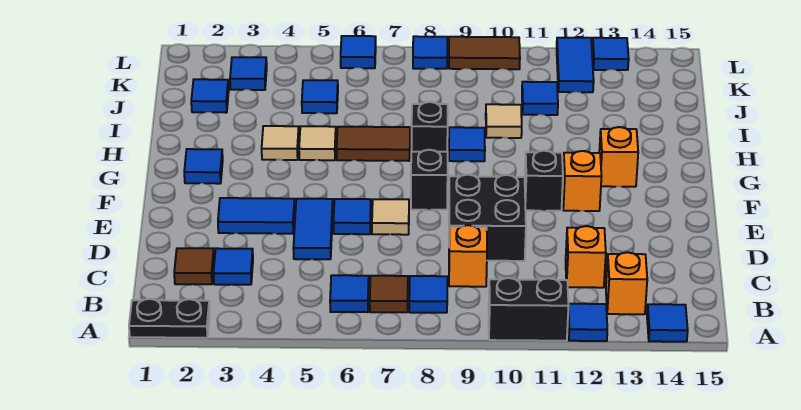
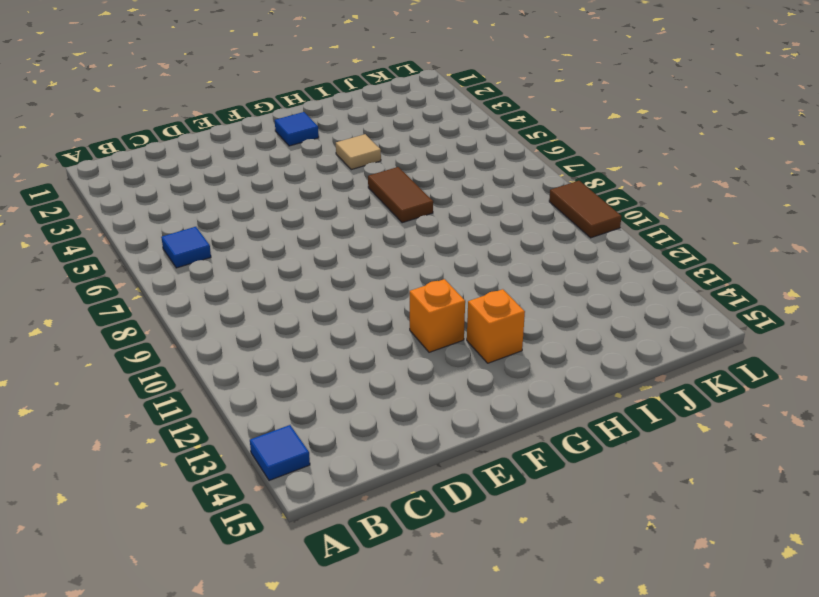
none -> black plate A1:A2 level 1
none -> black brick A10:A11 level 1
none -> blue tile A12 level 1
none -> brown tile B7 level 1

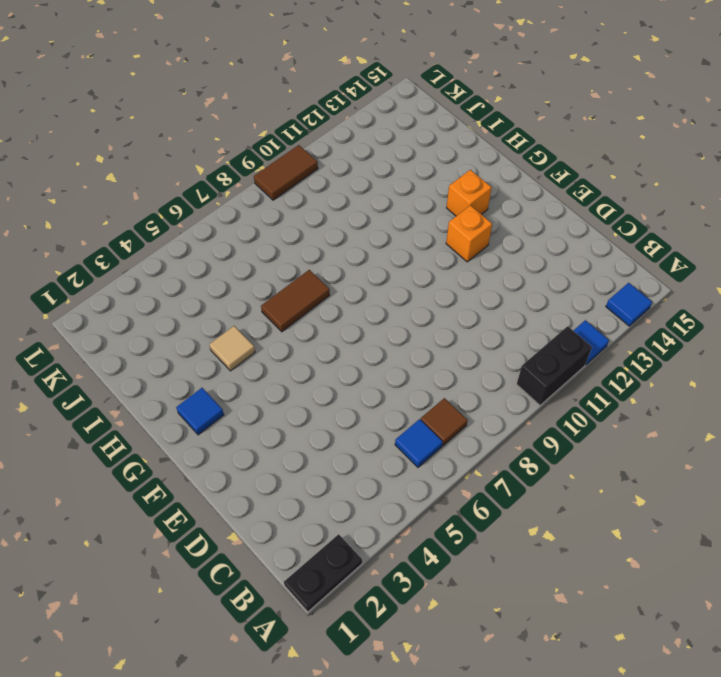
none -> blue tile B8 level 1
none -> orange brick B13 level 1
none -> brown tile C2 level 1
none -> blue tile C3 level 1

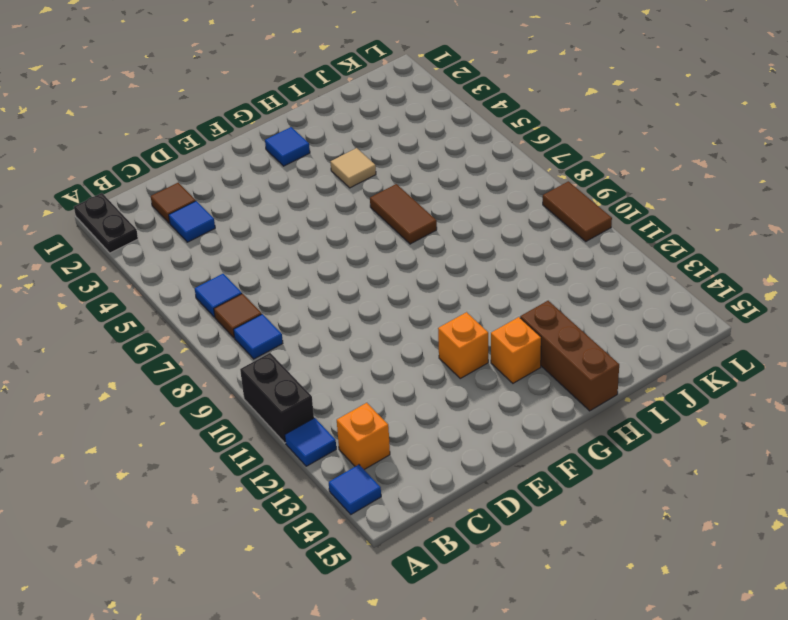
brown brick H13:H15 level 1 -> none
none -> orange brick C9 level 1
none -> orange brick C12 level 1
none -> blue tile D5:E5 level 1
none -> black brick D9:E10 level 1

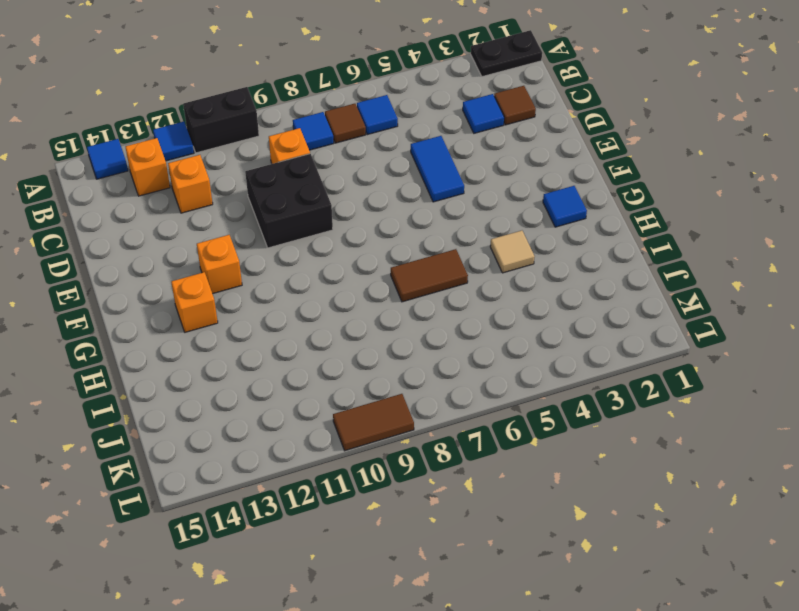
none -> blue tile E3:E4 level 1
none -> blue tile E6 level 1
none -> tan tile E7 level 1
none -> black brick F8 level 1

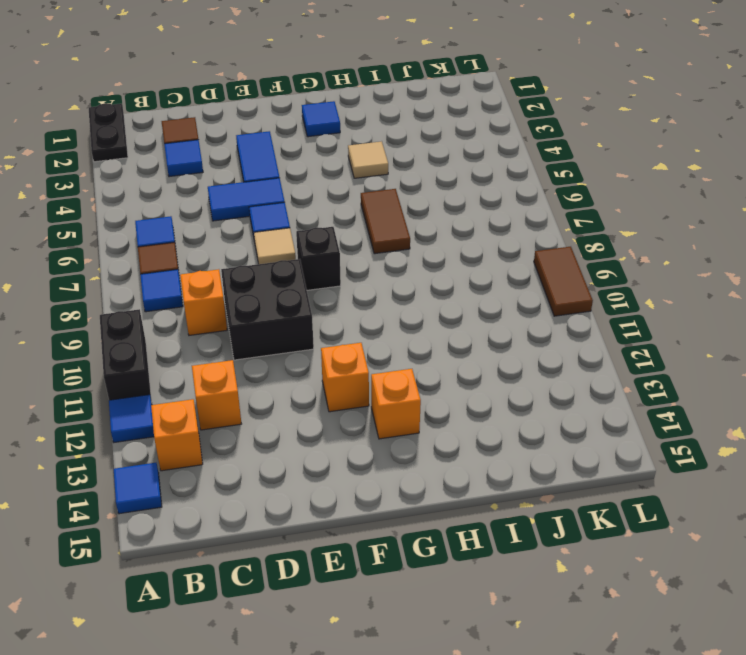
none -> black brick F11 level 1
none -> tan tile H5 level 1
none -> black brick H8 level 1
none -> blue tile H9 level 1

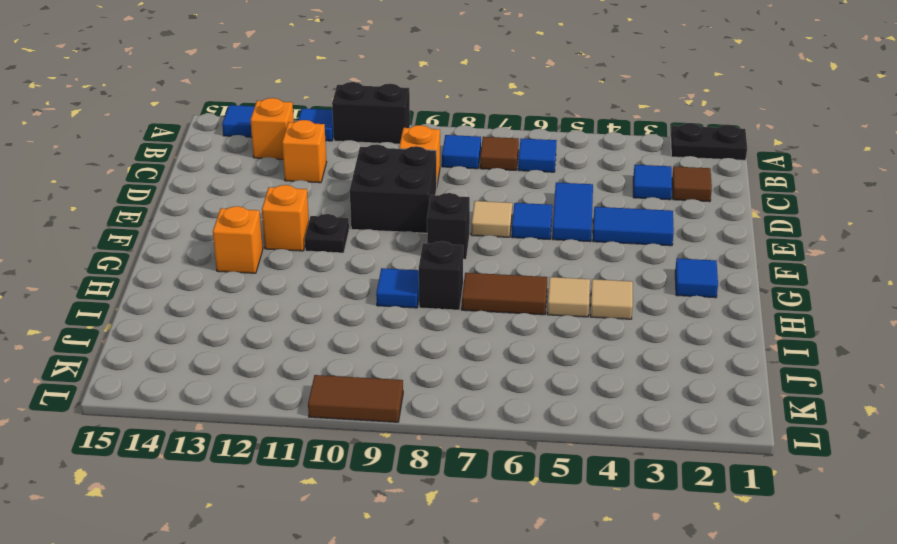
black plate F11 level 1 -> black brick F11 level 1
none -> tan tile I10 level 1
none -> blue tile J2 level 1
none -> blue tile J5 level 1
none -> blue tile J11 level 1

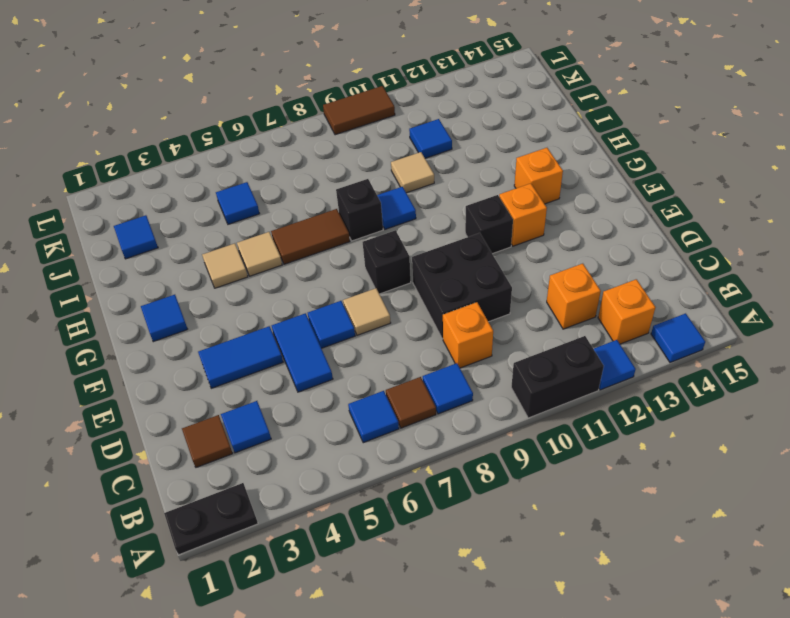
none -> blue tile K3 level 1
none -> blue tile K12:L12 level 1
none -> blue tile L6 level 1
none -> blue tile L8 level 1

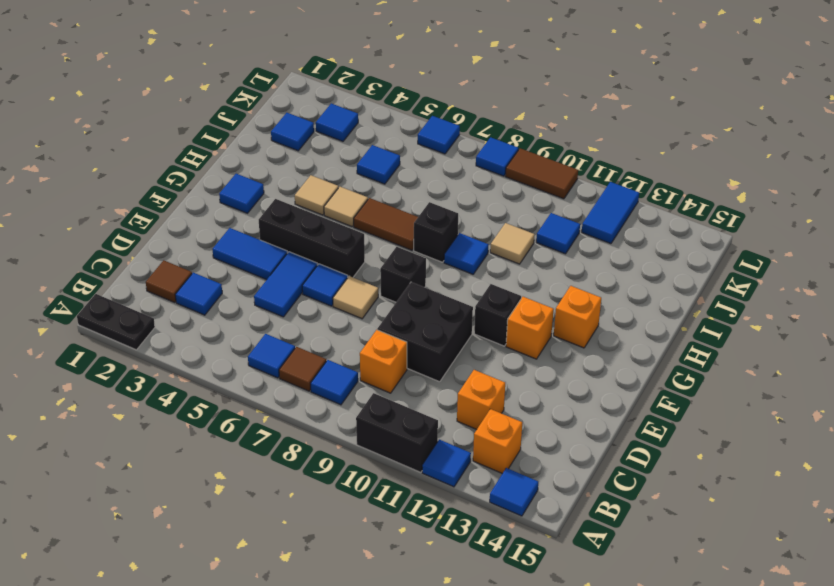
black brick F4:F6 level 1 -> none
none -> blue tile L13 level 1

